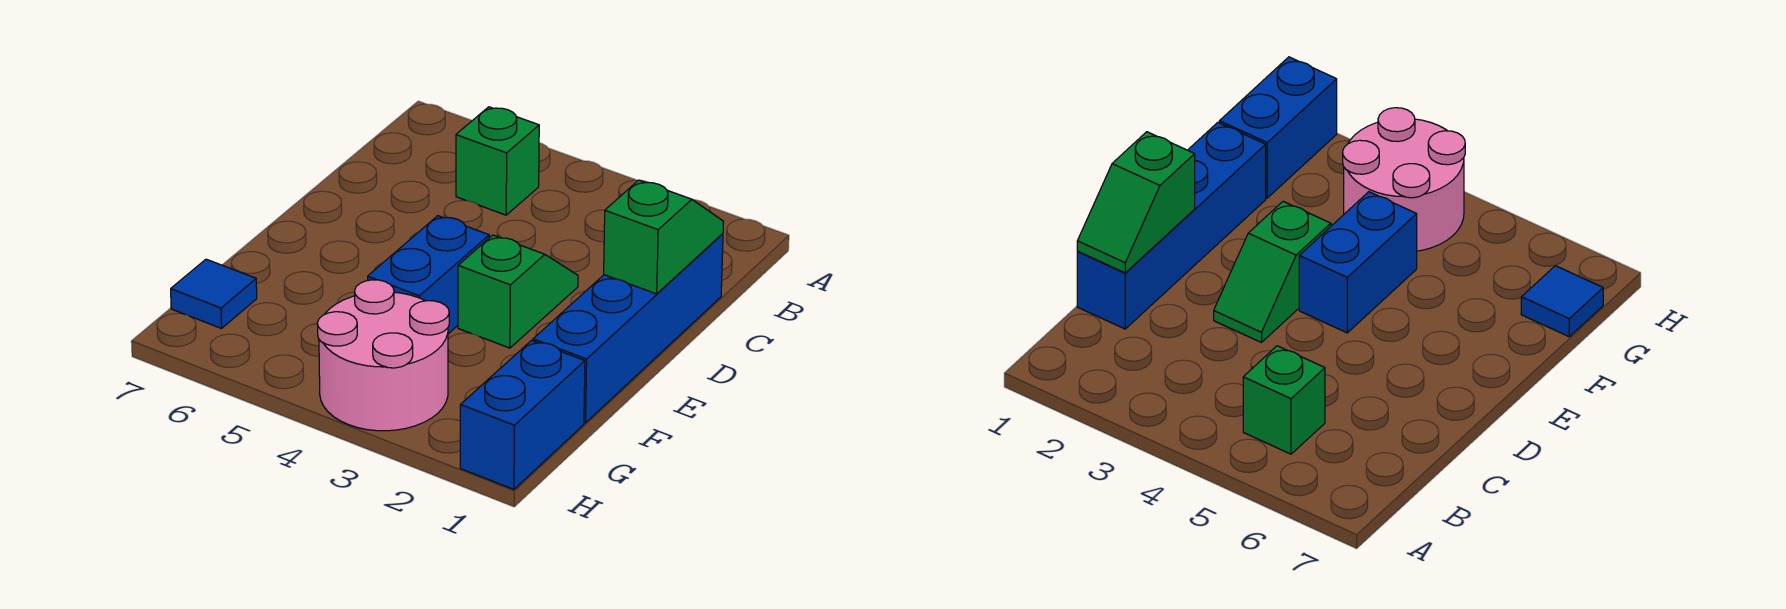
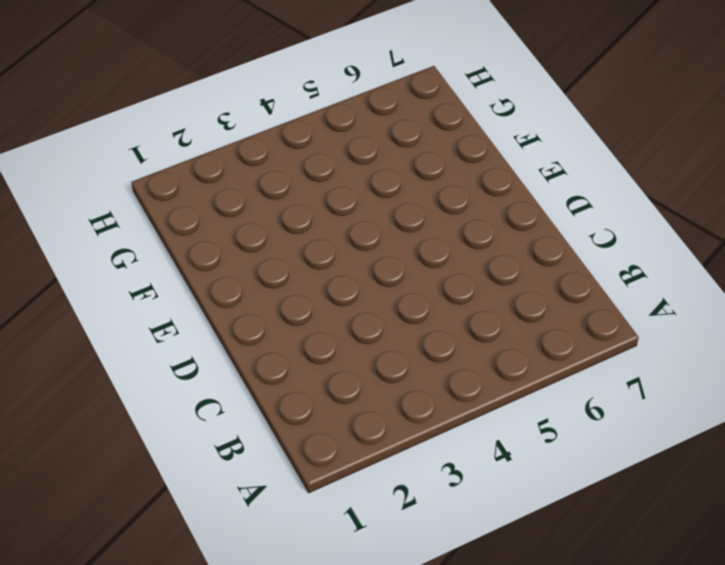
none -> green brick B5 level 1
none -> blue brick C1:F1 level 1

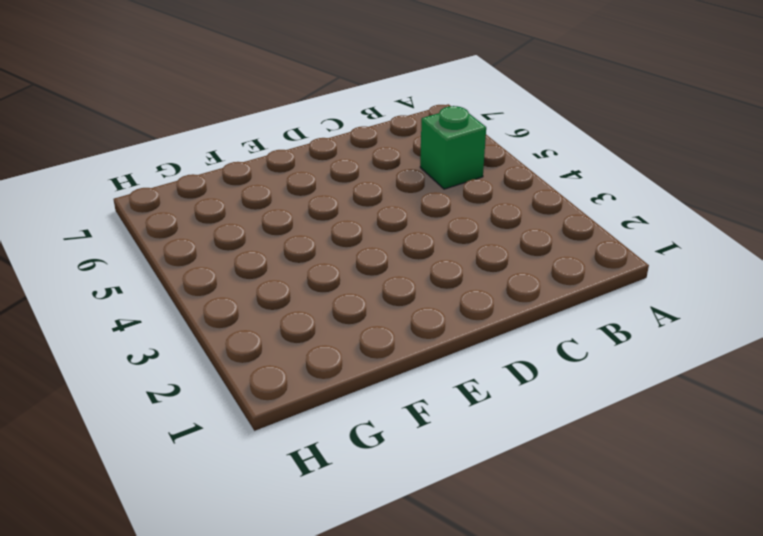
none -> blue brick C1:F1 level 1
none -> green slope D3:E3 level 1 top E

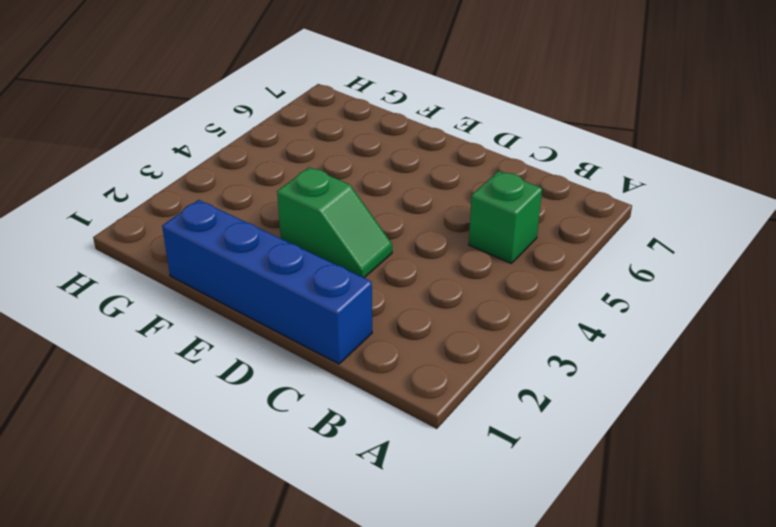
none -> blue brick E4:F4 level 1
none -> blue brick G1:H1 level 1

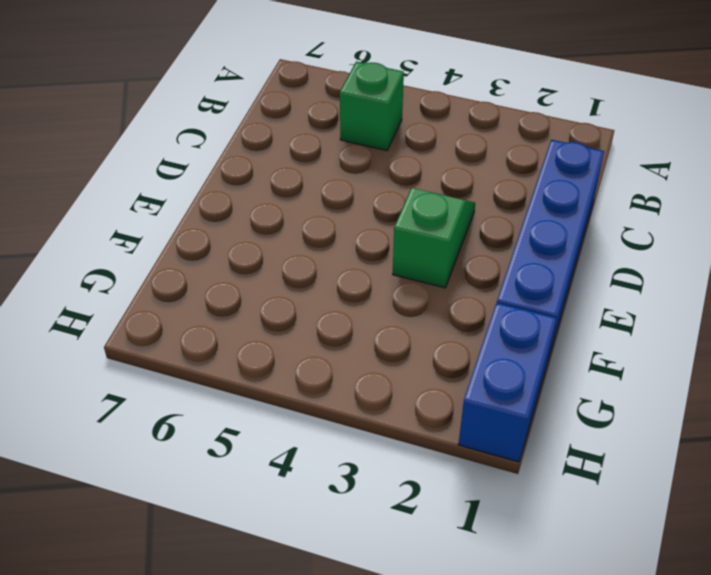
none -> blue brick E4:F4 level 1
none -> pink round brick G3:H4 level 1

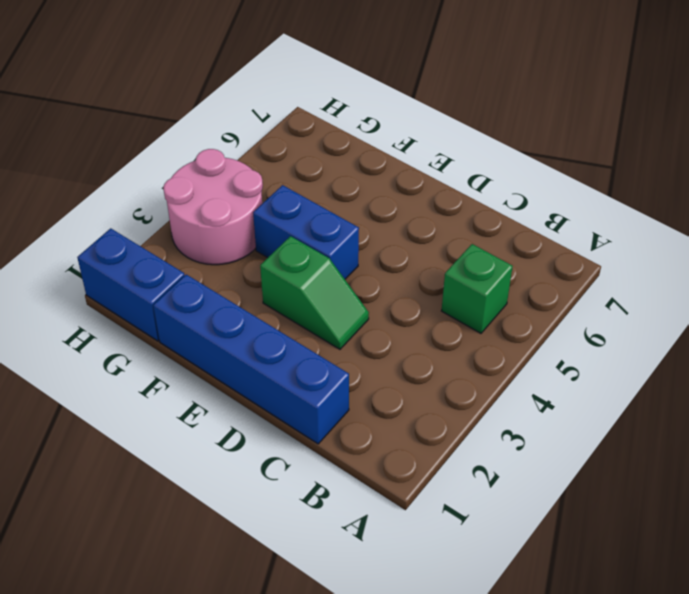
none -> blue tile G7 level 1
none -> green slope C1:D1 level 2 top D

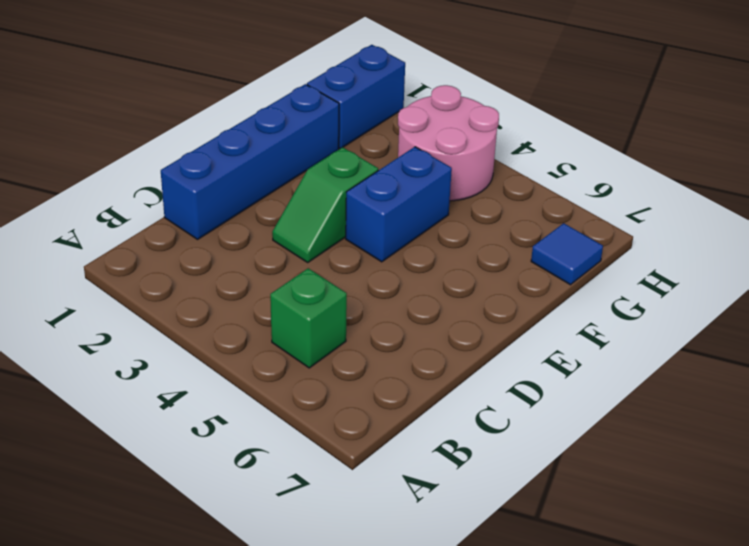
none -> green slope C1:D1 level 2 top D

